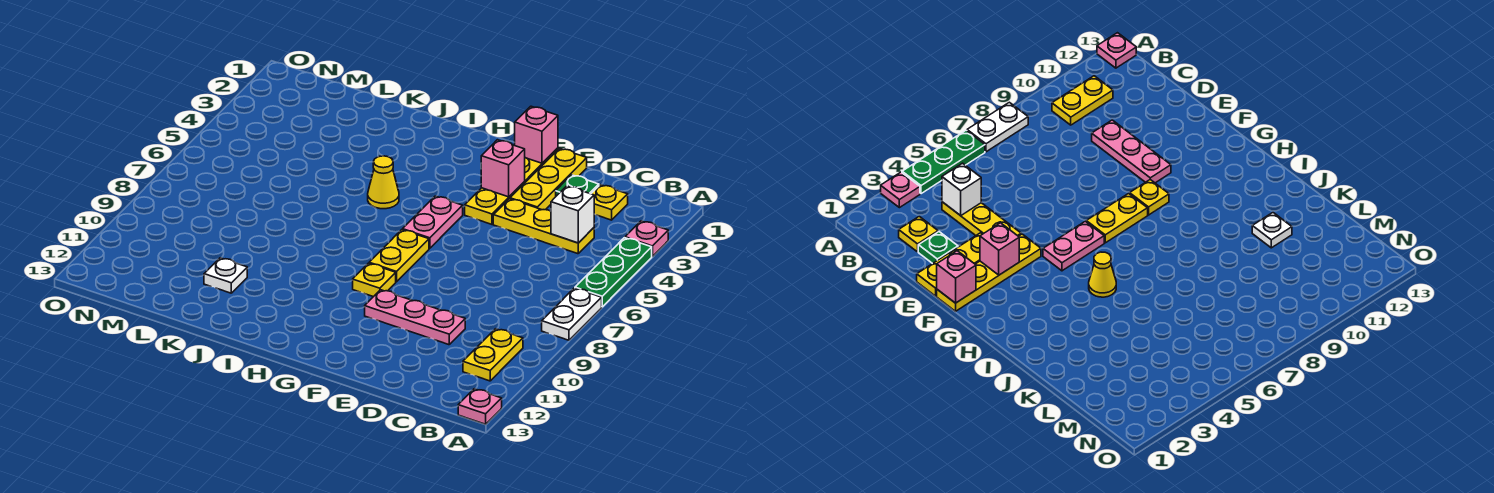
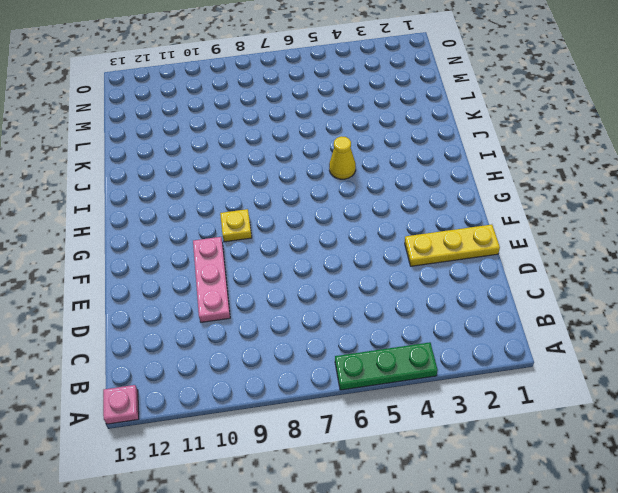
none -> pink plate A3 level 1
none -> white plate A7:A8 level 1
none -> yellow plate B10:B11 level 1

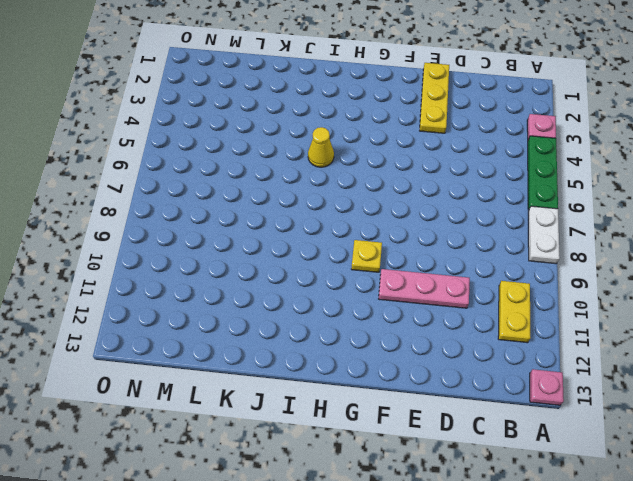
none -> yellow plate C2 level 1
none -> yellow plate C4:E4 level 1
none -> green plate D2 level 1

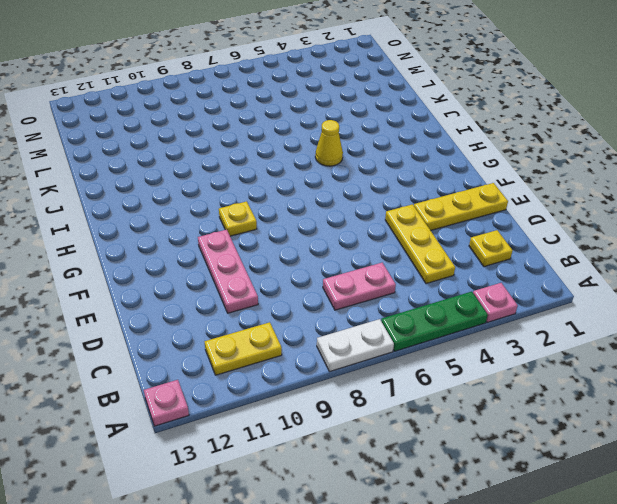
pink plate C6:C7 level 1 -> pink plate G5:G6 level 1
none -> green plate D2 level 1
none -> yellow plate F1:F4 level 1
none -> yellow plate G7:G8 level 1

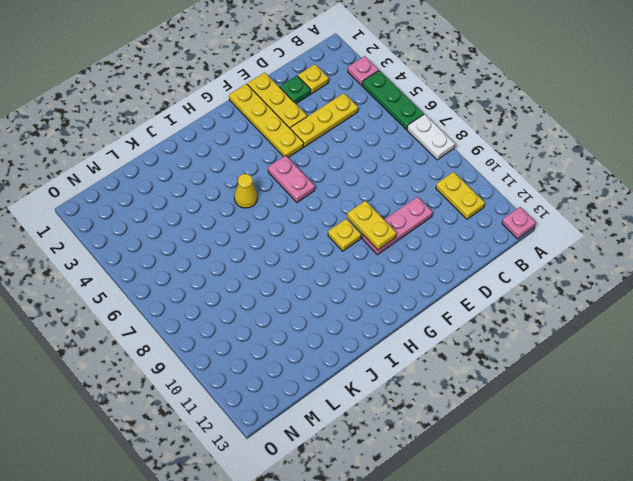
yellow plate F9:F10 level 2 -> yellow plate G7:G8 level 1
none -> white plate K11 level 1
none -> white brick C4 level 2
none -> pink brick F1 level 2

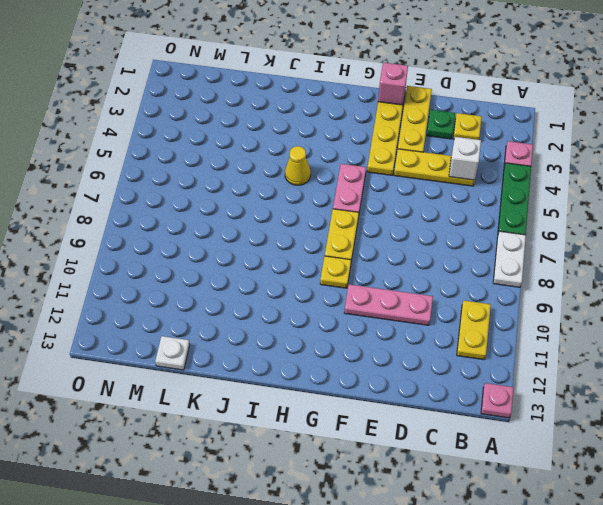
white plate L13 level 1 -> white plate K11 level 1
none -> pink brick F3 level 2

